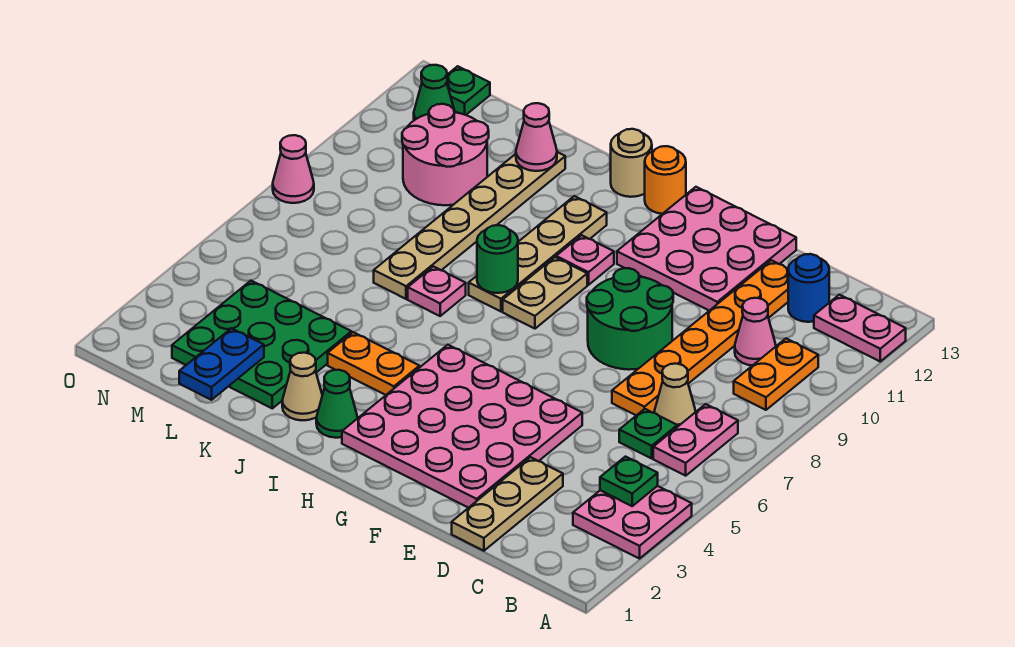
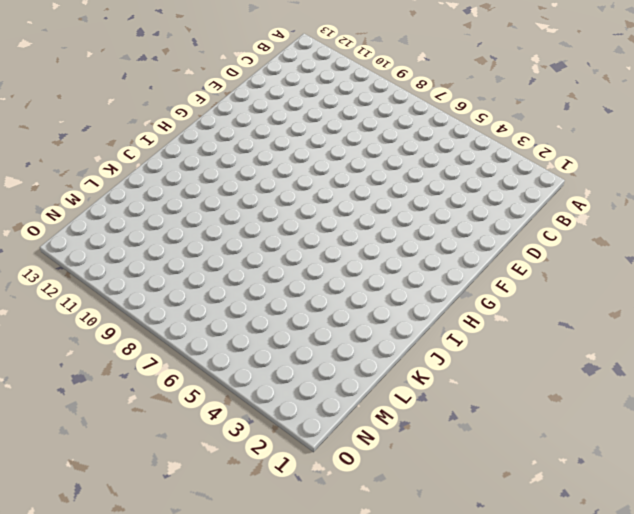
none -> pink plate A3:B4 level 1
none -> pink plate A12:B12 level 1
none -> pink plate B6:B7 level 1
none -> orange plate B9:B10 level 1

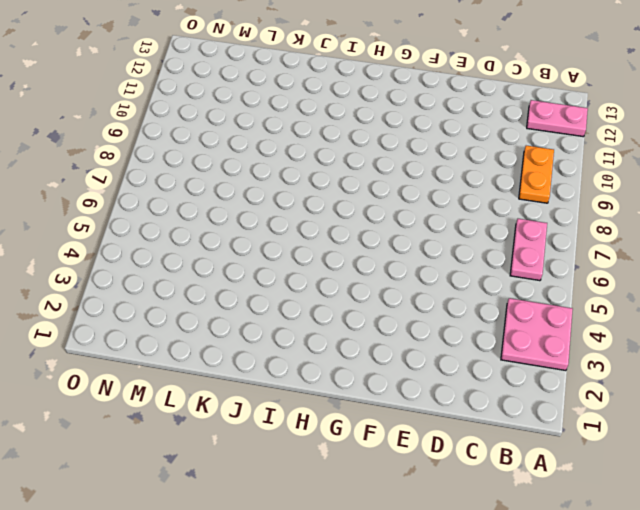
none -> green plate C6 level 1
none -> tan cone C7 level 1
none -> pink cone C10 level 1
none -> blue round brick C12 level 1

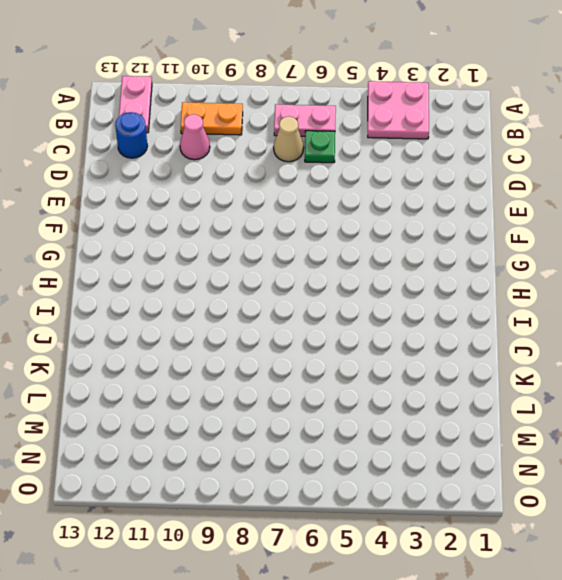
none -> tan plate D1:D3 level 1
none -> orange plate D7:D12 level 1
none -> pink plate E2:H5 level 1
none -> green round brick E8:F9 level 1

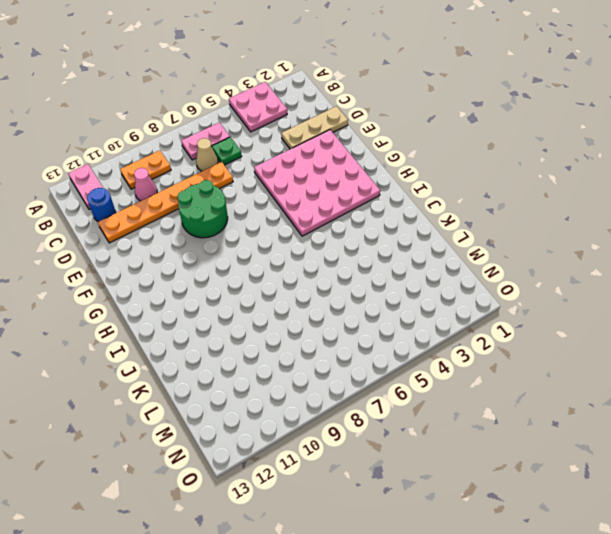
none -> pink plate E11:G13 level 1
none -> tan plate H8:H9 level 1
none -> pink plate H10 level 1
none -> orange round brick H13 level 1

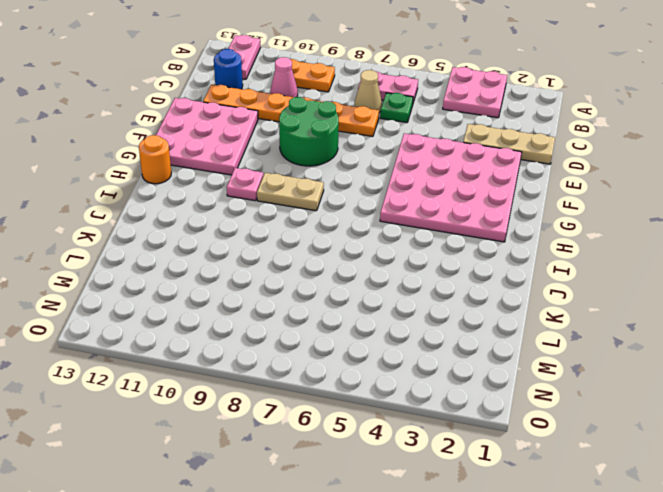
none -> green cone I2 level 1
none -> orange plate I4:J4 level 1
none -> tan plate I8:I11 level 1
none -> tan round brick I13 level 1

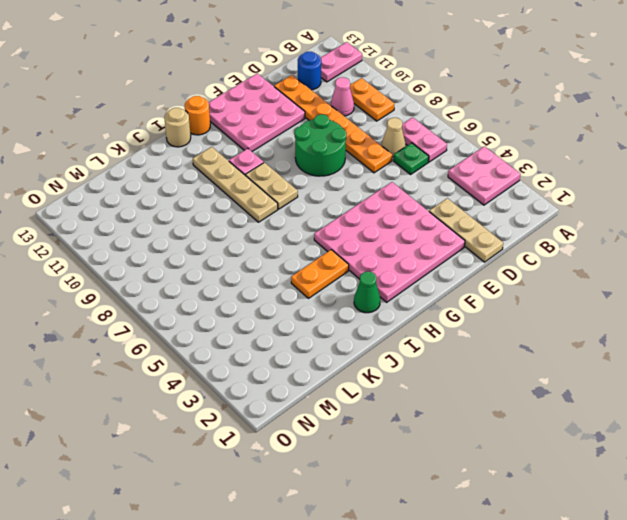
none -> tan cone J2 level 1
none -> pink plate J7 level 1
none -> green plate K2:M4 level 1
none -> tan plate K7:K12 level 1

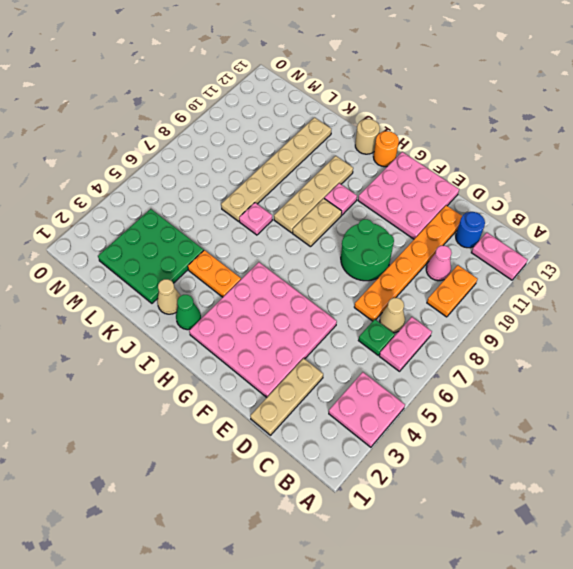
none -> pink round brick L10:M11 level 1
none -> green cone N12 level 1
none -> green plate N13 level 1
none -> pink cone O8 level 1

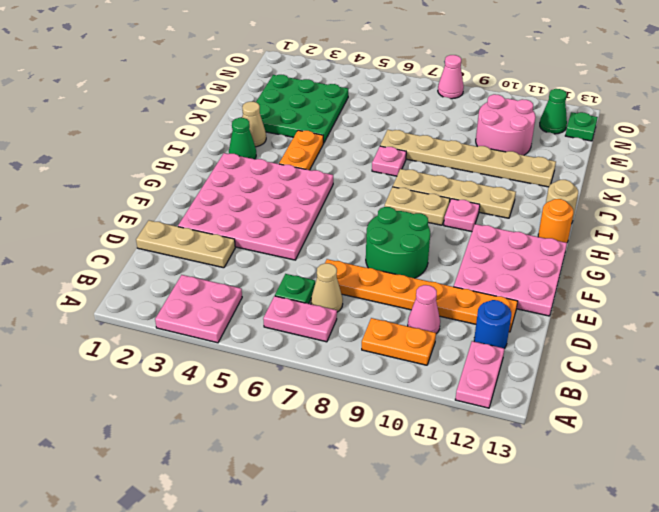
none -> green plate B4 level 2
none -> green round brick I8 level 2
none -> pink cone K12 level 2
none -> blue plate L1:L2 level 2

